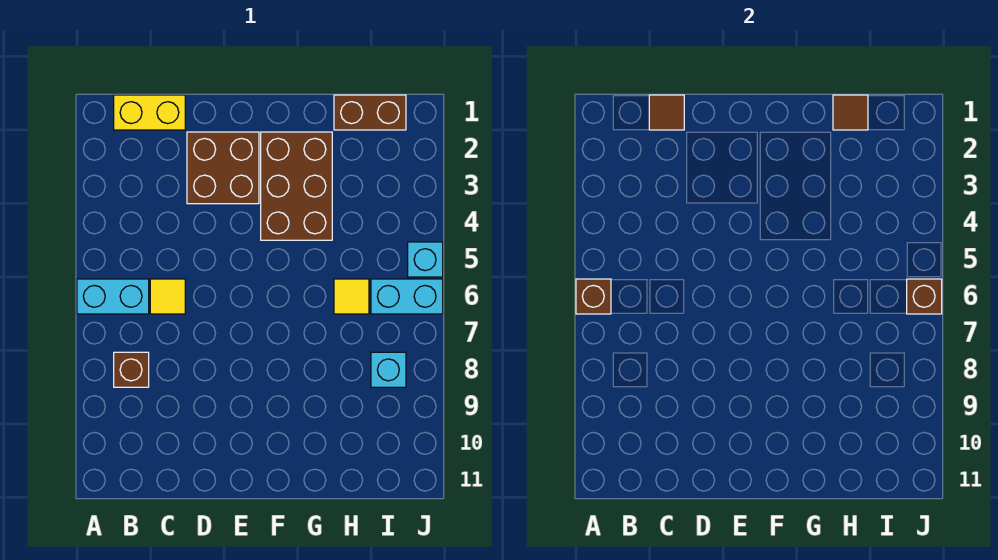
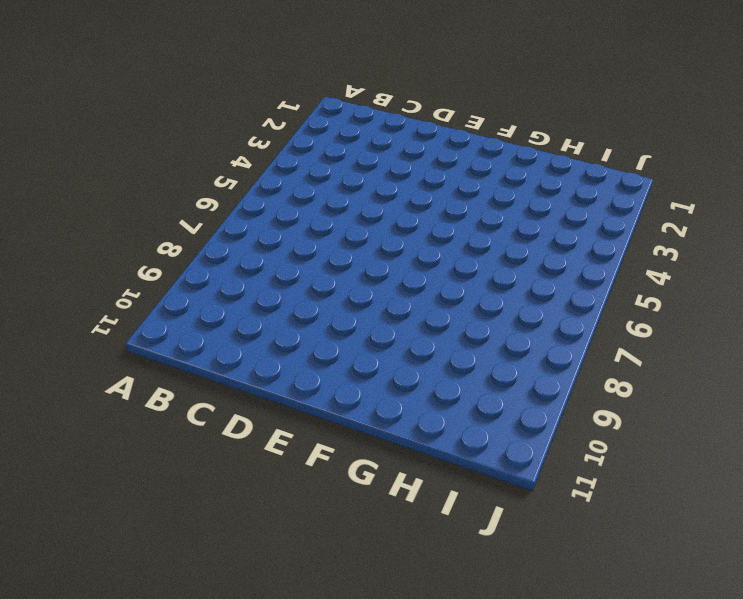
none -> cyan brick A6:B6 level 1
none -> yellow brick B1:C1 level 1
none -> brown brick B8 level 1

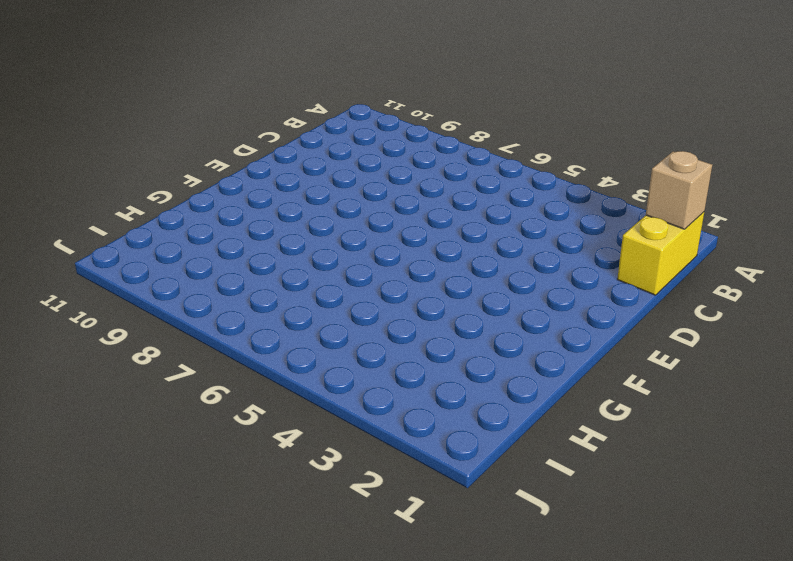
tan brick B1 level 2 -> none
none -> cyan brick A6:B6 level 1
none -> brown brick B8 level 1
none -> yellow tile C6 level 1

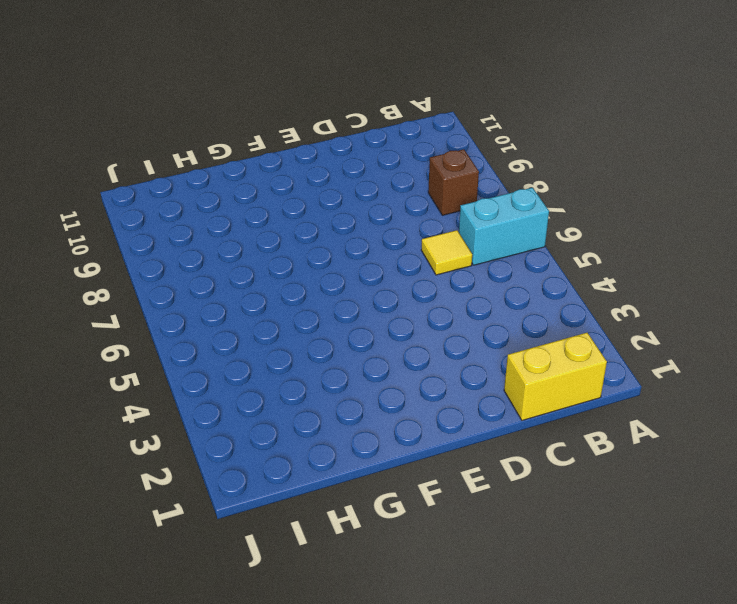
none -> brown brick D2:E3 level 1
none -> brown brick F2:G4 level 1
none -> brown brick H1:I1 level 1

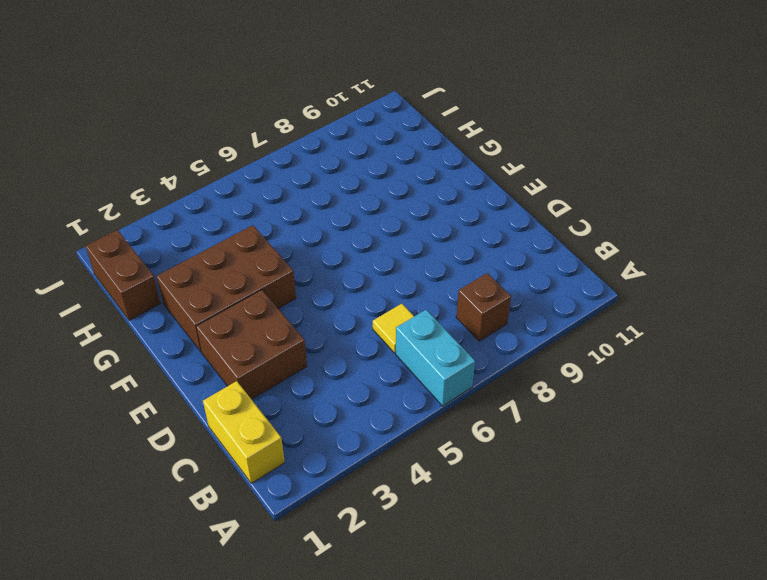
none -> yellow tile H6 level 1
none -> cyan brick I6:J6 level 1
none -> cyan brick I8 level 1

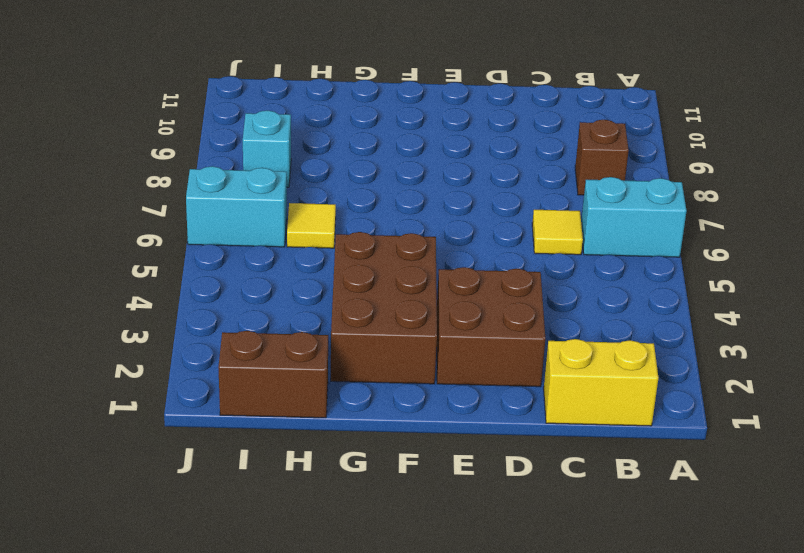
none -> cyan brick J5 level 1
none -> brown brick A6 level 2
none -> brown tile C1 level 2

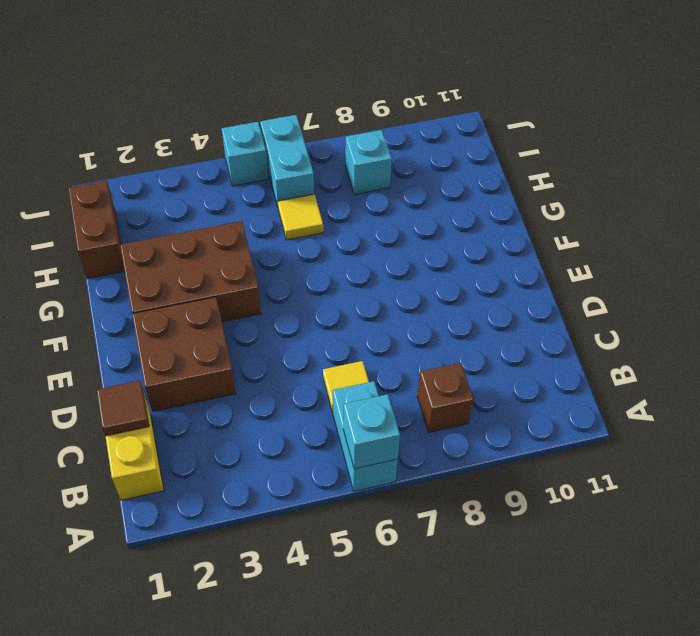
cyan brick A6 level 2 -> brown brick A6 level 2
none -> brown tile H1 level 2
none -> brown brick J6 level 2

